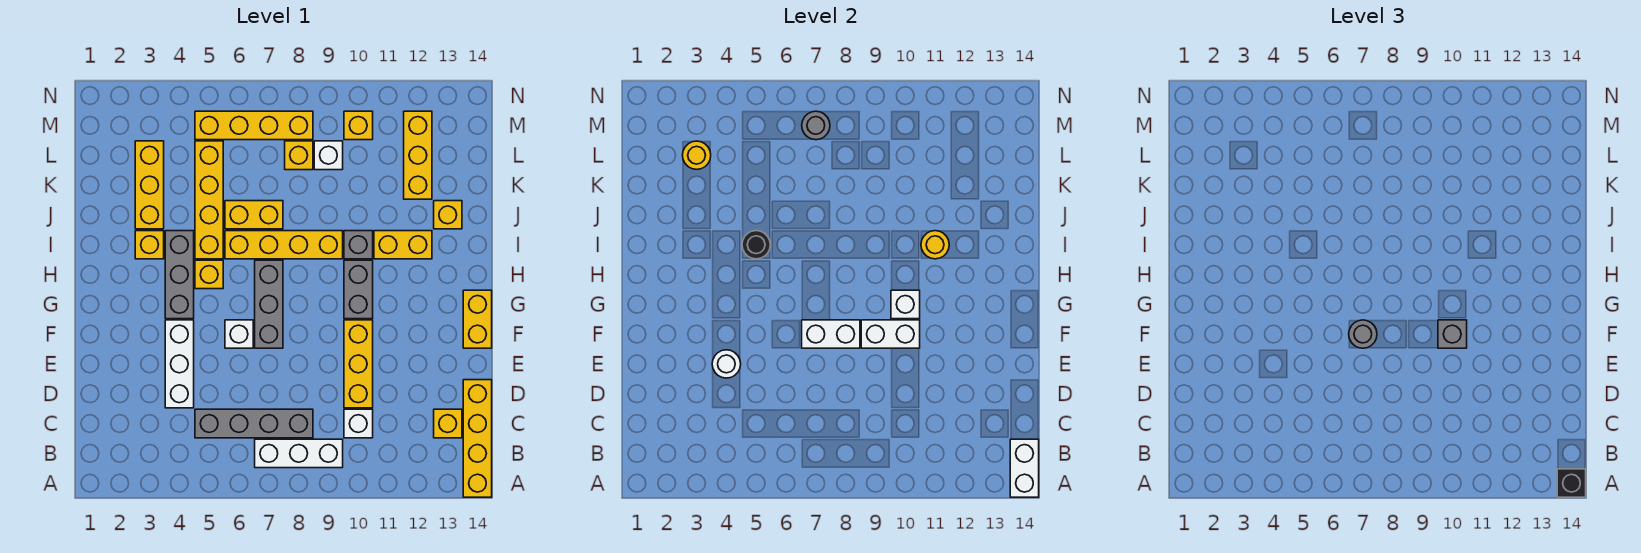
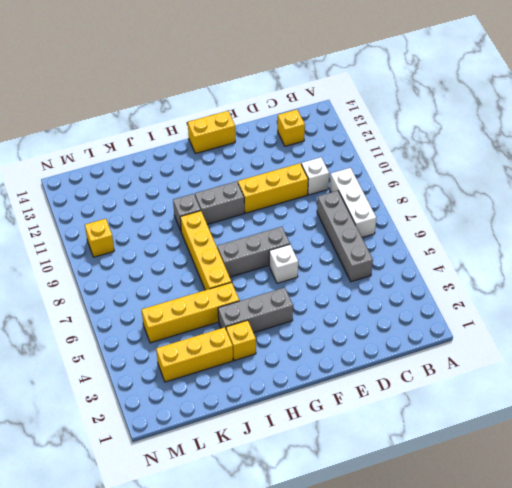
none -> yellow brick A14:D14 level 1
none -> white brick D4:F4 level 1
none -> yellow brick H5 level 1
none -> yellow brick I11:I12 level 1

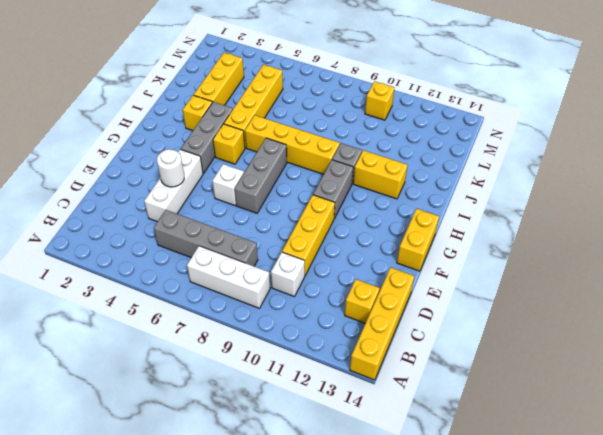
none -> yellow brick J6:J7 level 1
none -> yellow brick J13 level 1
none -> yellow brick K12:M12 level 1
none -> yellow brick L8 level 1

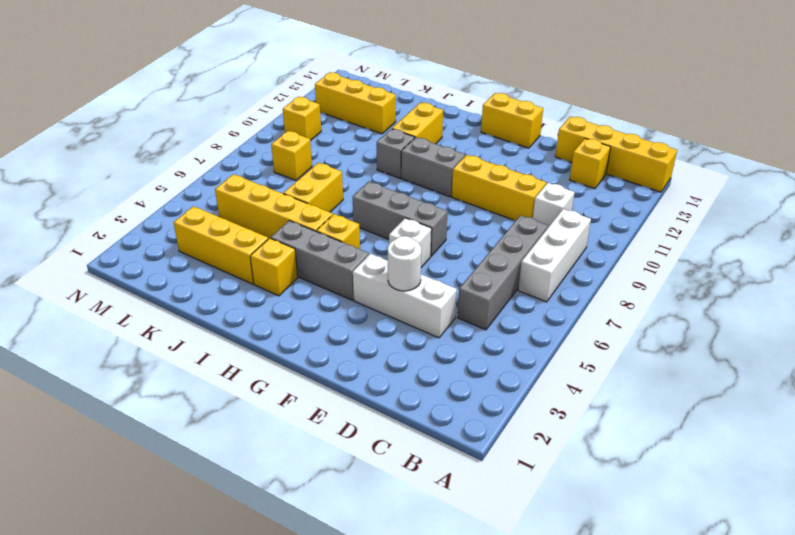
none -> yellow brick I6:I9 level 1
none -> yellow brick J13 level 1
none -> white brick L9 level 1
none -> yellow brick M5:M8 level 1

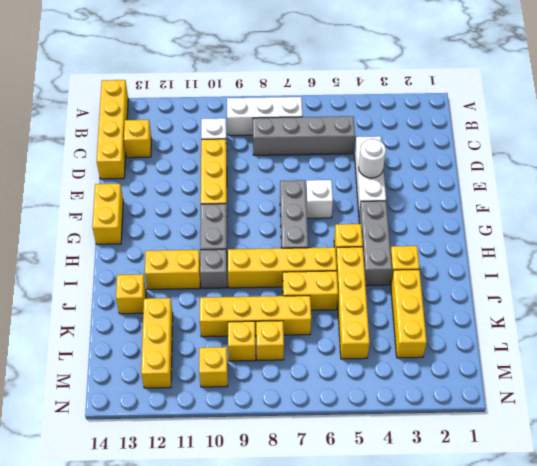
yellow brick K7:K10 level 1 -> yellow brick M5:M8 level 1
yellow brick L9 level 1 -> white brick L9 level 1
none -> white brick A14:B14 level 2
none -> white brick F7:F8 level 2
none -> white brick F9:F10 level 2
none -> white brick G10 level 2

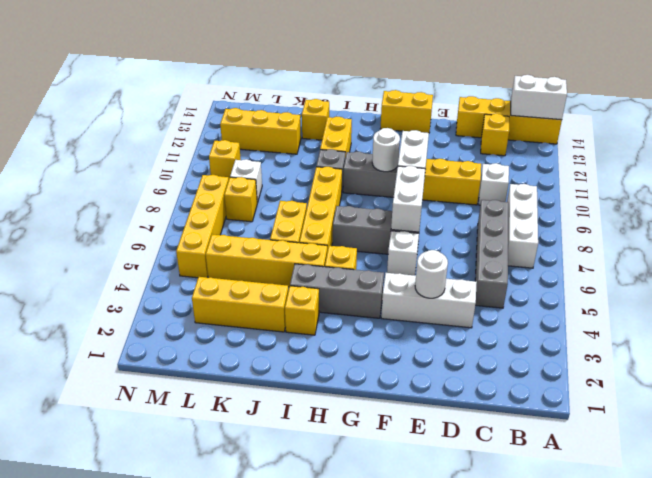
white round brick G10 level 2 -> white brick G10 level 2
none -> black round brick I5 level 2
none -> yellow round brick I11 level 2
none -> yellow round brick L3 level 2
none -> grey round brick M7 level 2

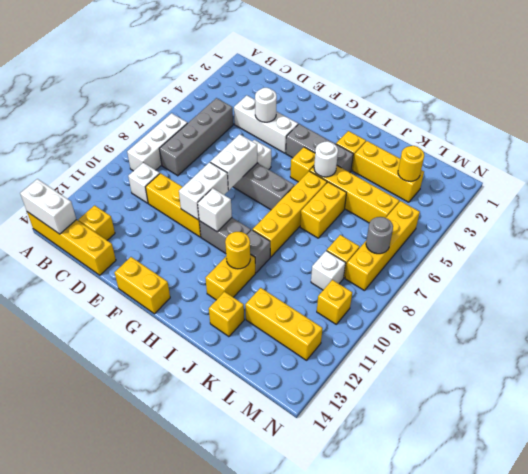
white round brick I5 level 2 -> black round brick I5 level 2
none -> black brick A14 level 3
none -> grey round brick F7 level 3
none -> grey brick F10 level 3

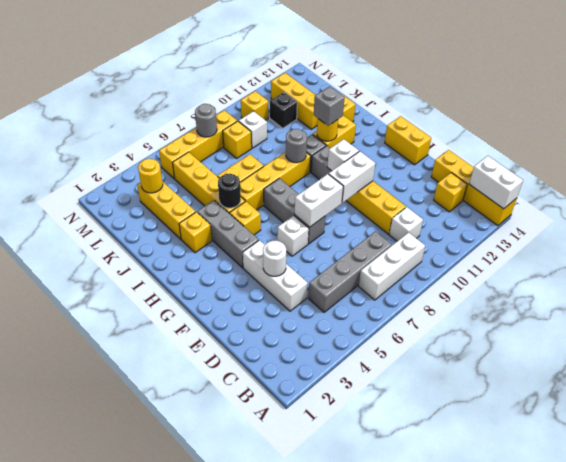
grey round brick I9 level 2 -> grey round brick F7 level 3
grey brick I11 level 3 -> grey brick F10 level 3
black brick L11 level 1 -> black brick A14 level 3

